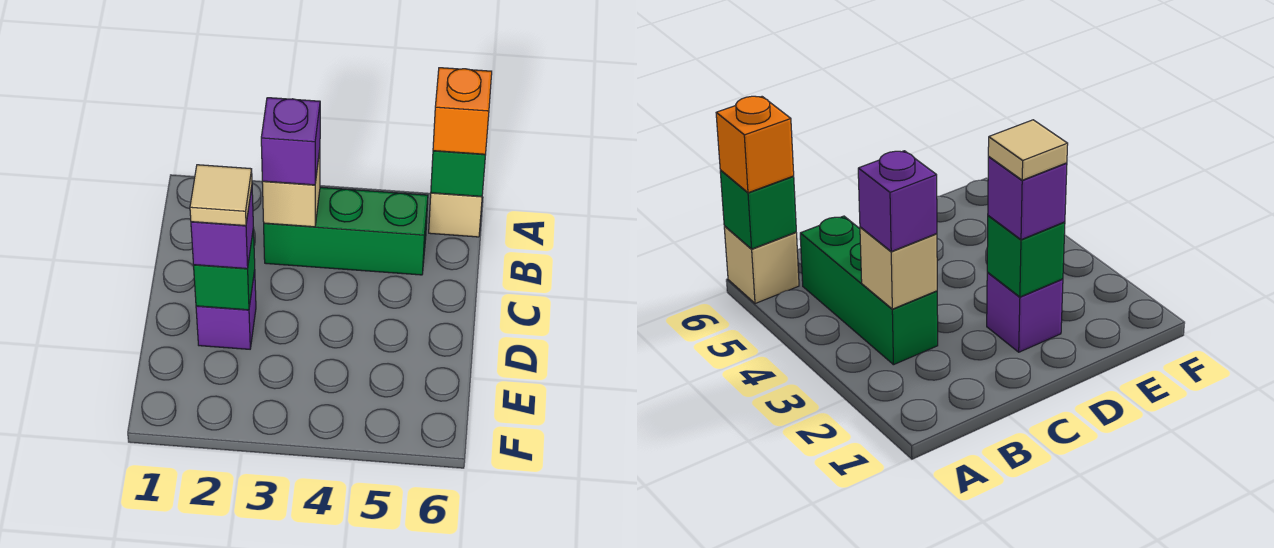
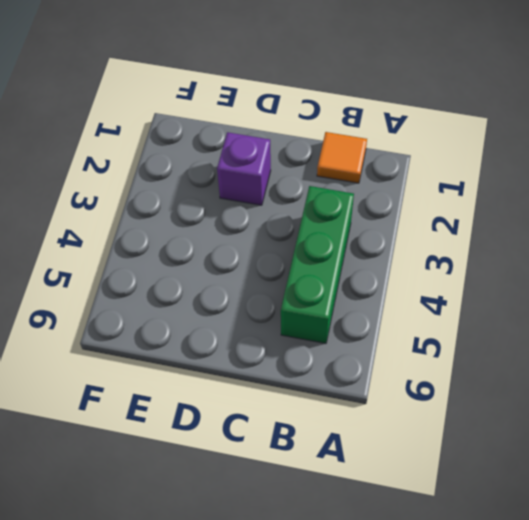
orange tile B1 level 1 -> none
none -> tan brick A6 level 1
none -> green brick A6 level 2

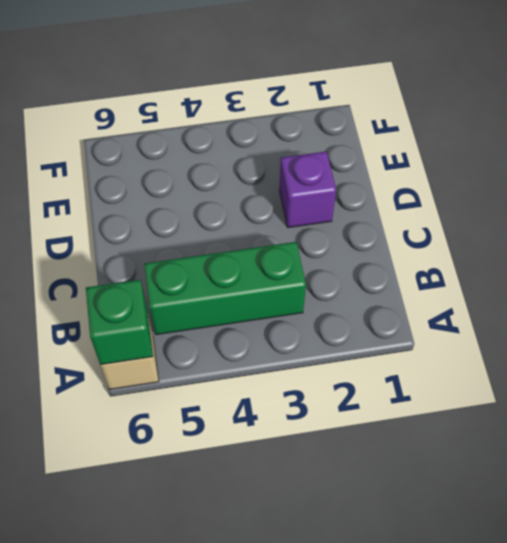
none -> tan brick B3 level 2
none -> green brick D2 level 2

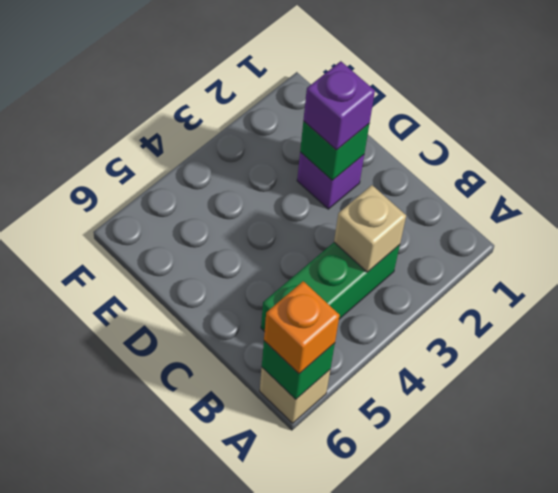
none -> purple brick B3 level 3
none -> tan tile D2 level 4

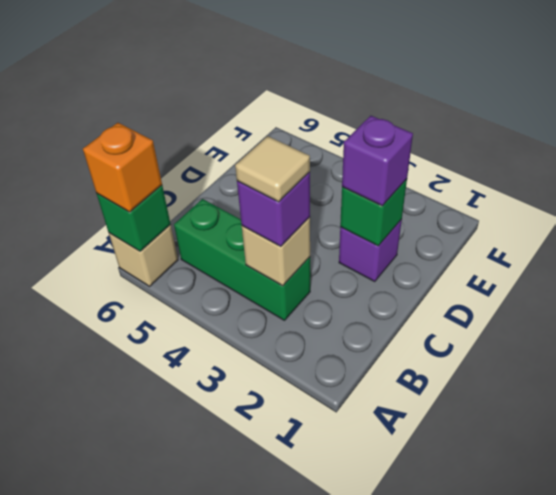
tan tile B3 level 4 -> tan tile D2 level 4

